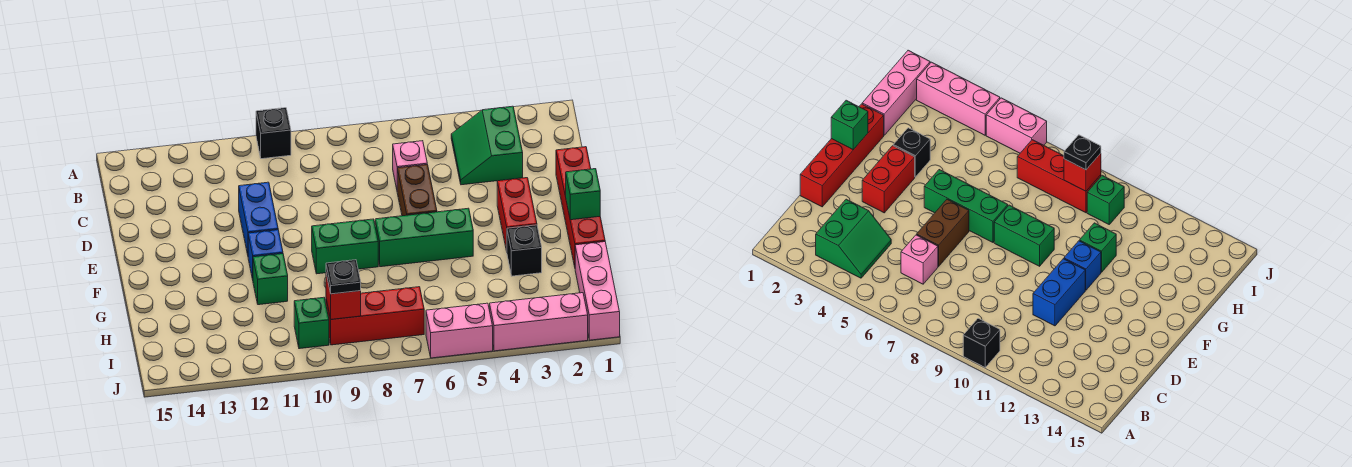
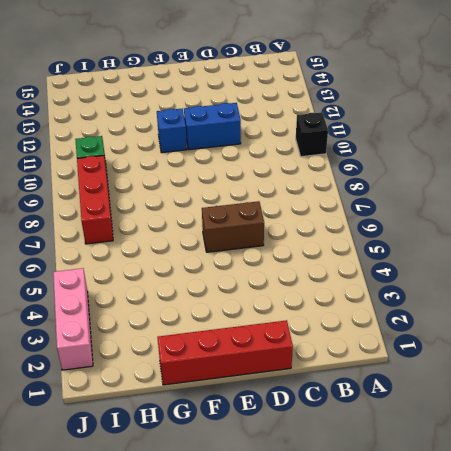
none -> green slope B3:C4 level 1 top 3
none -> pink brick C6 level 1
none -> red brick E3:F3 level 1

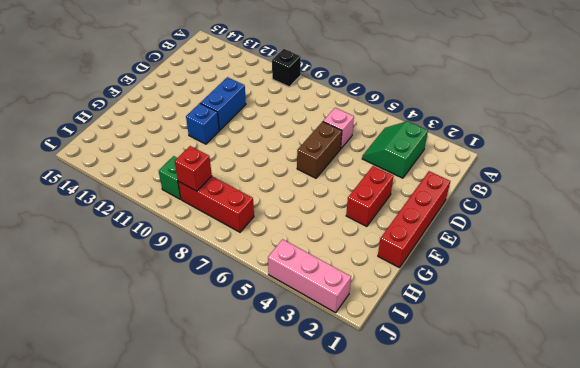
none -> green brick F5:F7 level 1
none -> green brick F8:F9 level 1
none -> black brick G3 level 1

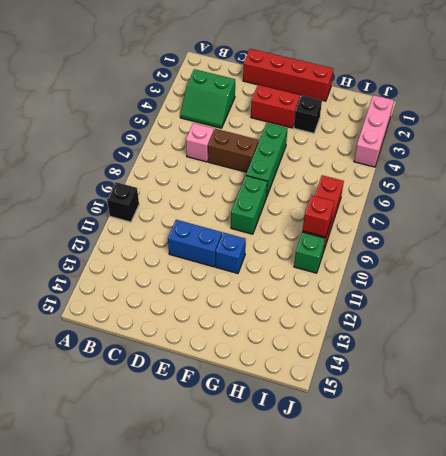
none -> green brick G11 level 1
none -> pink brick H1:J1 level 1
none -> pink brick J5:J6 level 1

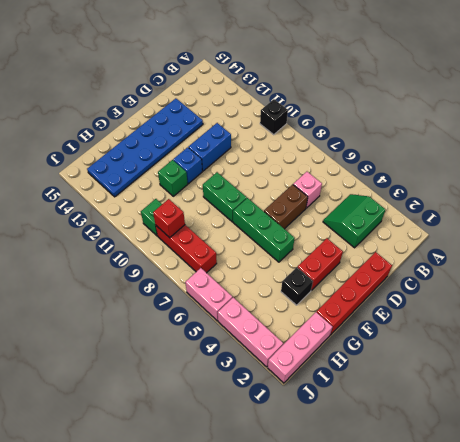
blue plate D13:I14 level 1 -> none
none -> green brick F1 level 2
none -> black plate I9 level 3

